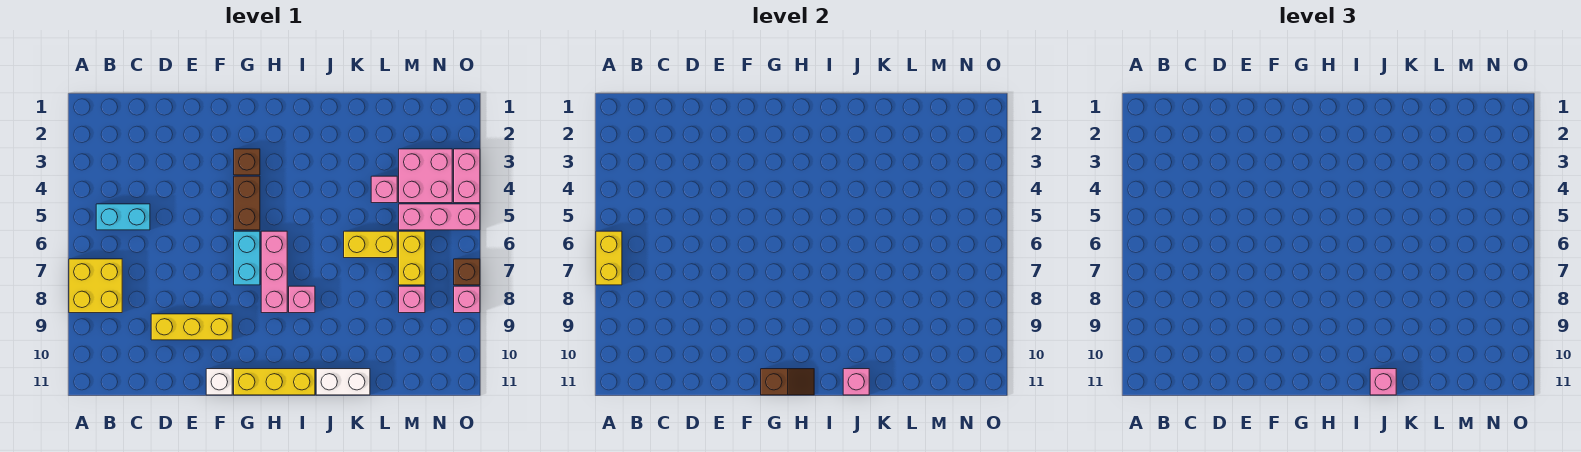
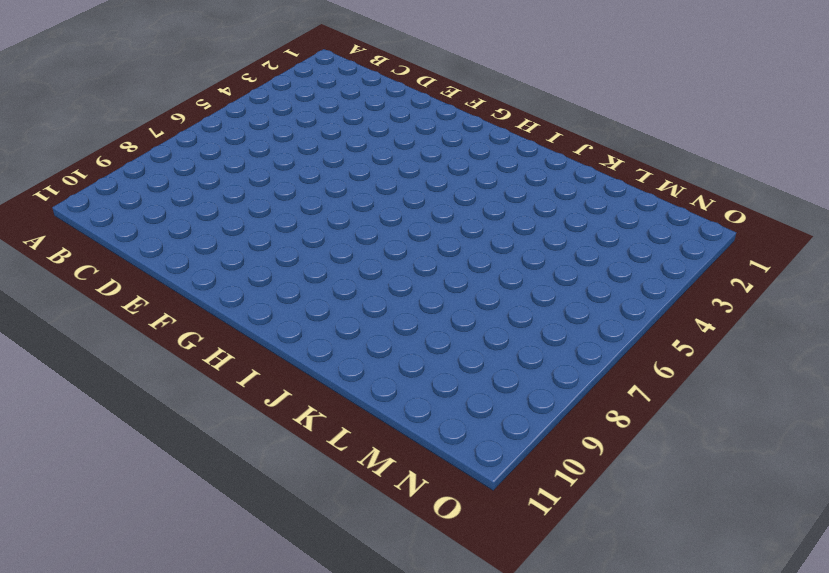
none -> yellow brick A7:B8 level 1
none -> cyan brick B5:C5 level 1
none -> yellow brick D9:F9 level 1

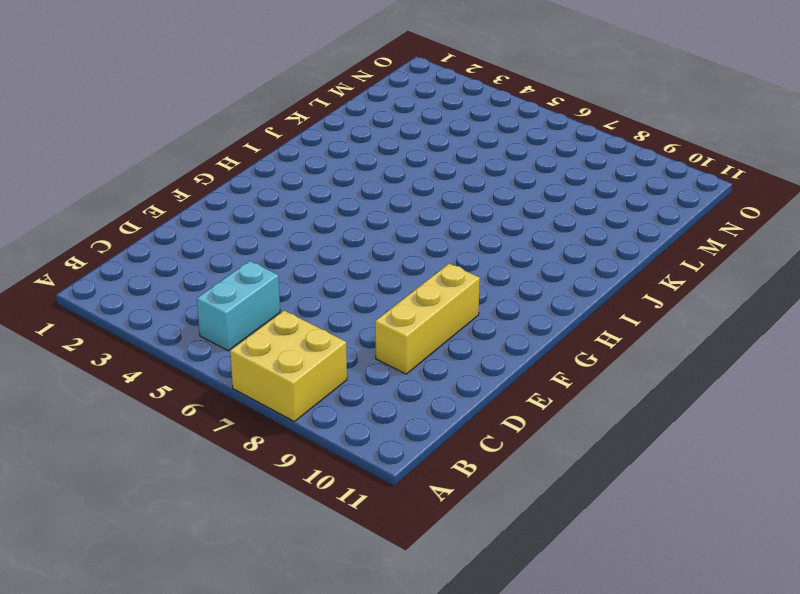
none -> white brick F11 level 1
none -> brown brick G3 level 1
none -> brown brick G4:G5 level 1

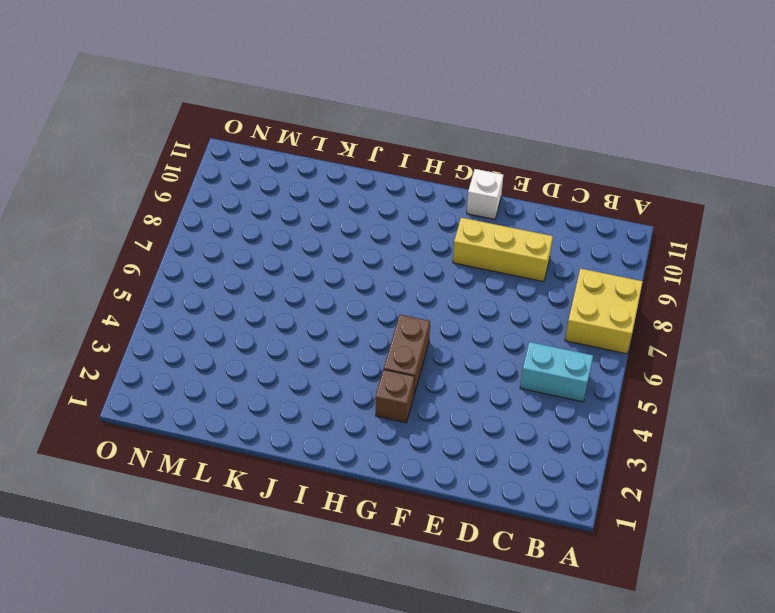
none -> cyan brick G6:G7 level 1
none -> yellow brick G11:I11 level 1
none -> pink brick H6:H8 level 1

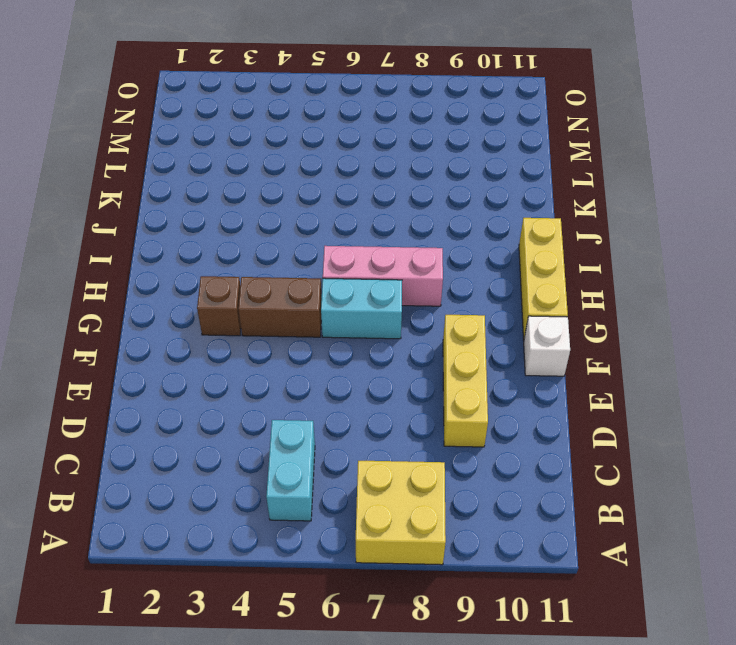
none -> pink brick I8 level 1
none -> white brick J11:K11 level 1
none -> yellow brick K6:L6 level 1

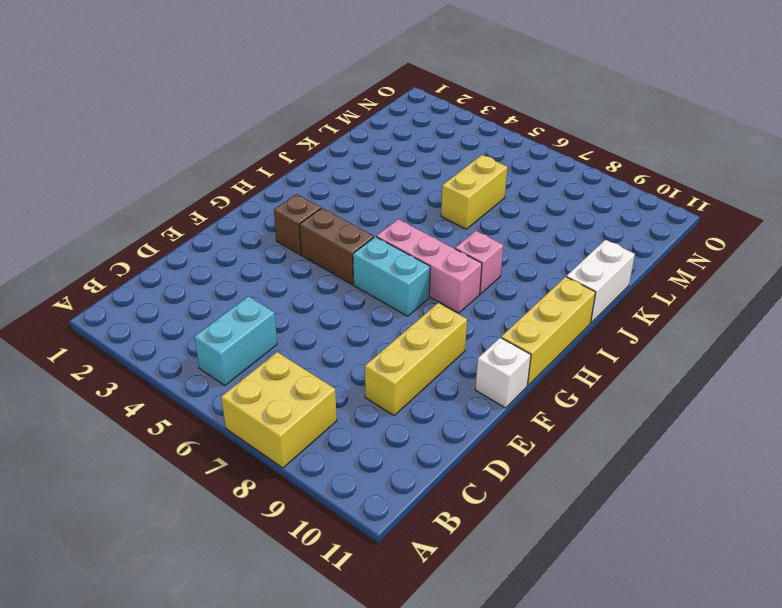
none -> pink brick L4 level 1
none -> pink brick M3:N4 level 1
none -> pink brick M5:O5 level 1

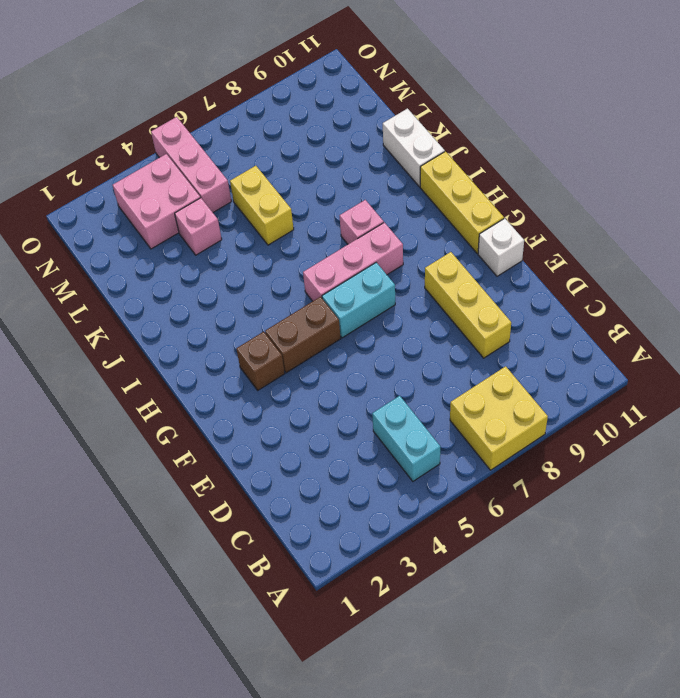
none -> yellow brick M6:M7 level 1
none -> pink brick M8 level 1
none -> pink brick O3:O4 level 1

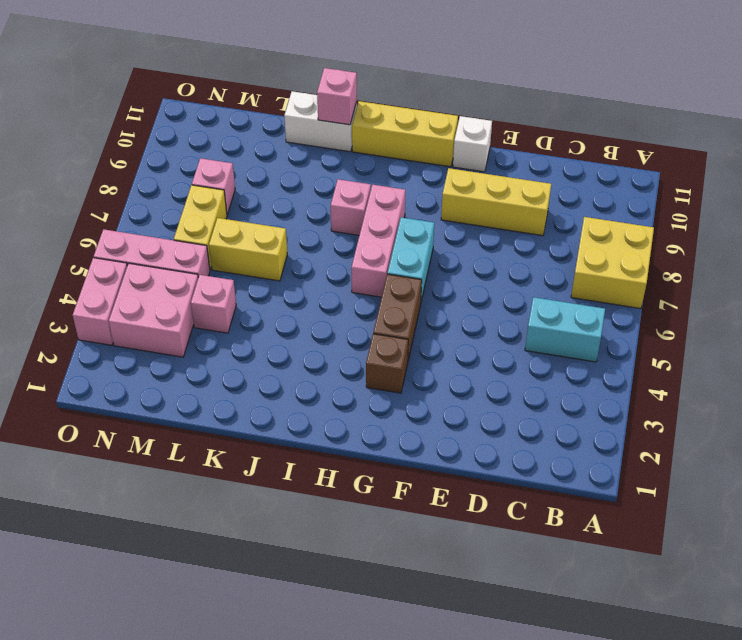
none -> brown brick O7 level 1
none -> pink brick O8 level 1
none -> yellow brick A6:A7 level 2

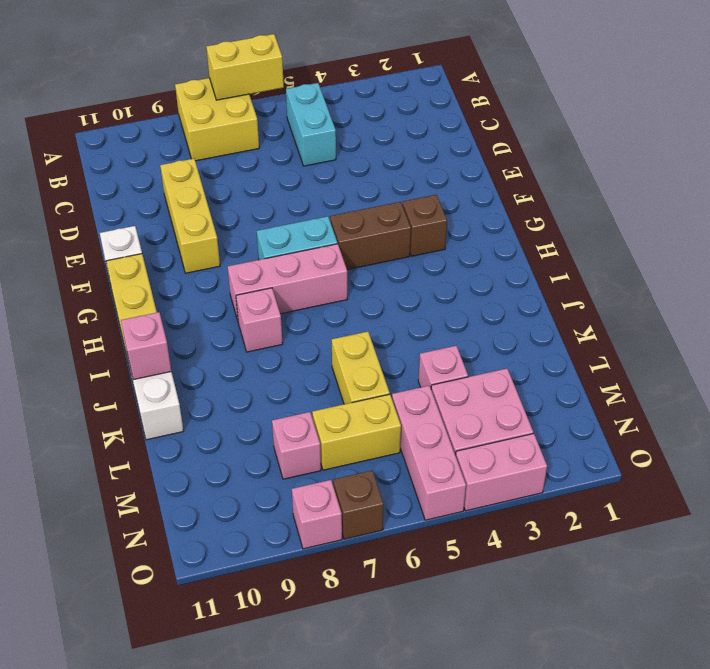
none -> brown slope G11:H11 level 2 top G
none -> pink brick J11 level 3

